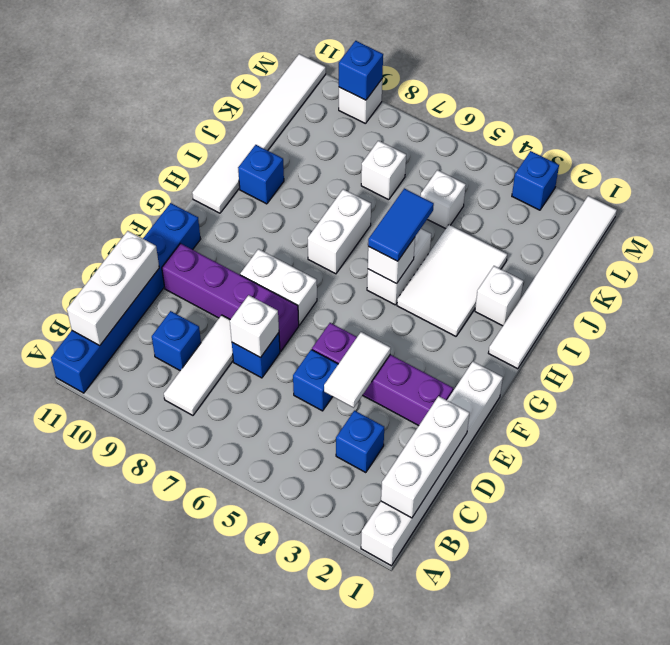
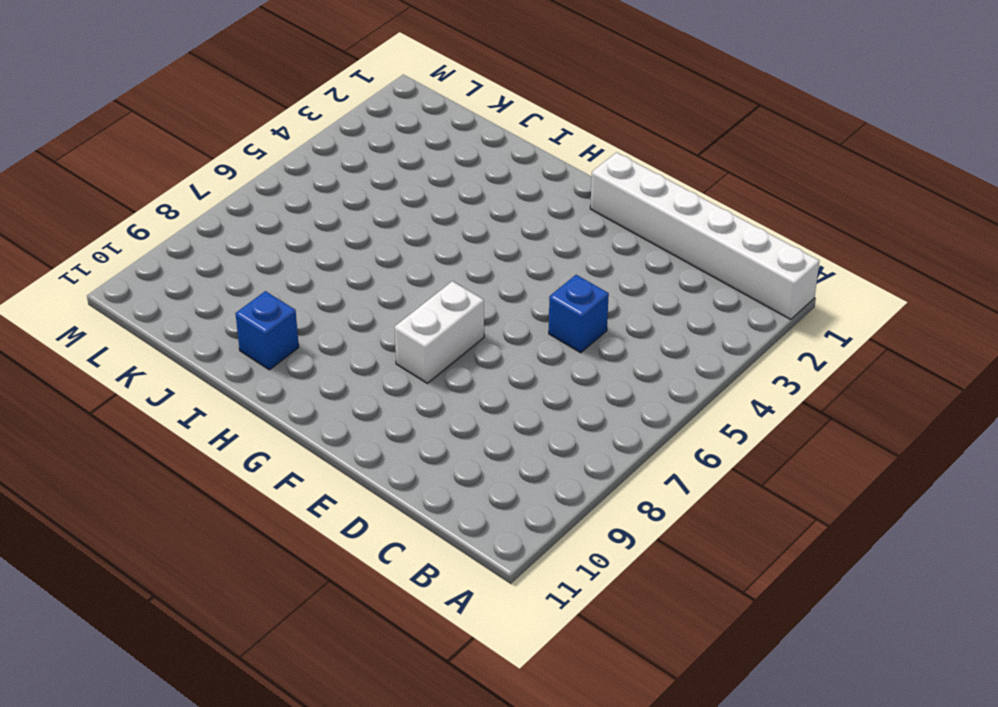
none -> blue brick A11:F11 level 1
none -> white tile B8:D8 level 1
none -> blue brick C3 level 1

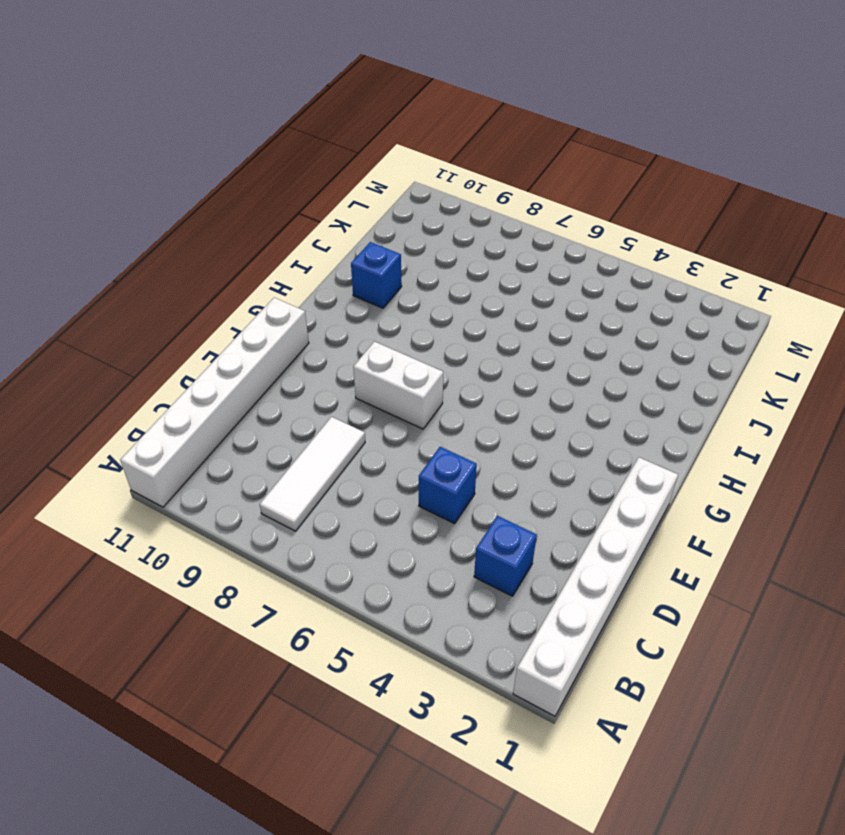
white brick A11:F11 level 1 -> blue brick A11:F11 level 1
none -> blue brick C9 level 1
none -> blue brick D7 level 1
none -> purple brick E2:E5 level 1

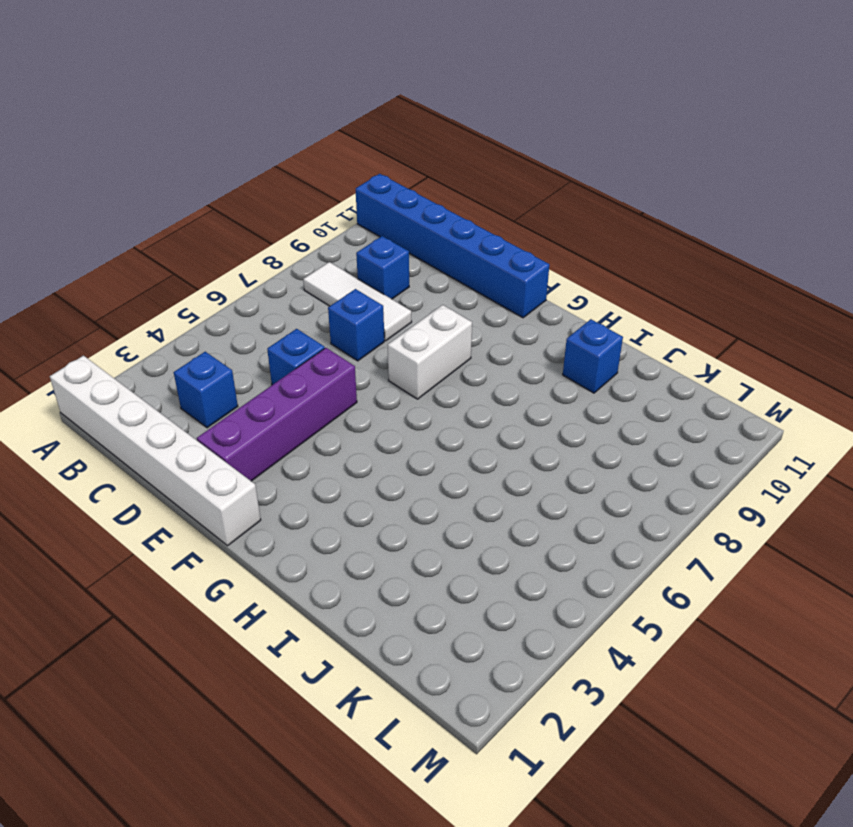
none -> purple brick E7:E10 level 1
none -> white tile H1:M1 level 1
none -> white tile H3:J4 level 1

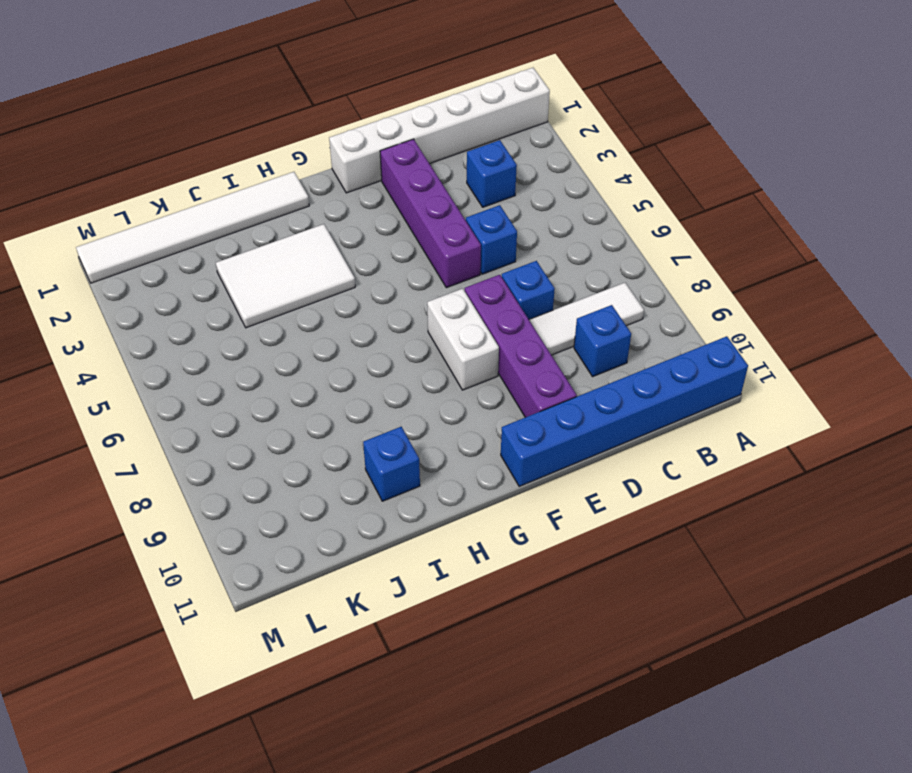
none -> white brick H5:I5 level 1
none -> white brick H7:I7 level 1
none -> white tile H11:M11 level 1

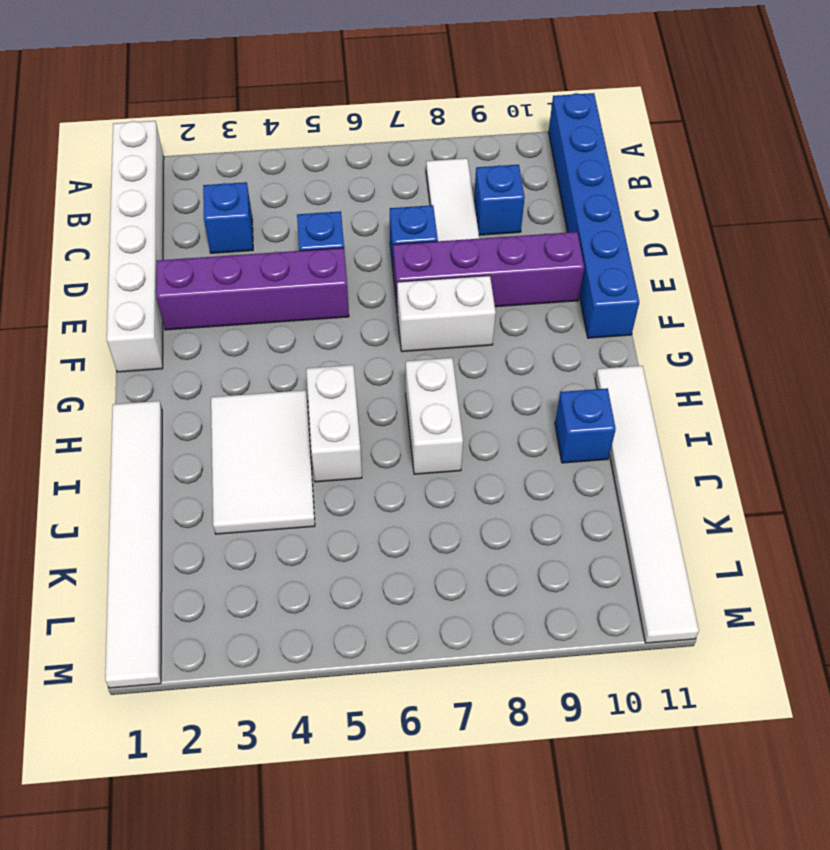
none -> white brick I2 level 1
none -> white brick K5 level 1
none -> white brick K7 level 1

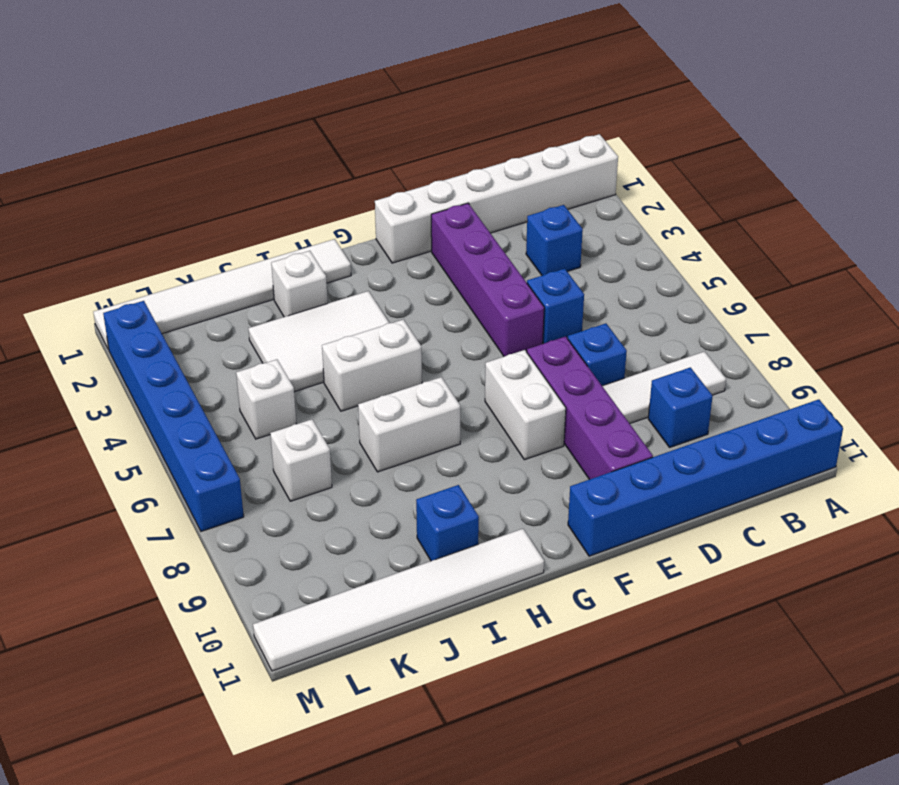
blue brick M2:M7 level 1 -> blue brick M3 level 1
none -> white brick M9 level 1
none -> white brick B1:D1 level 2
none -> white brick B11:D11 level 2

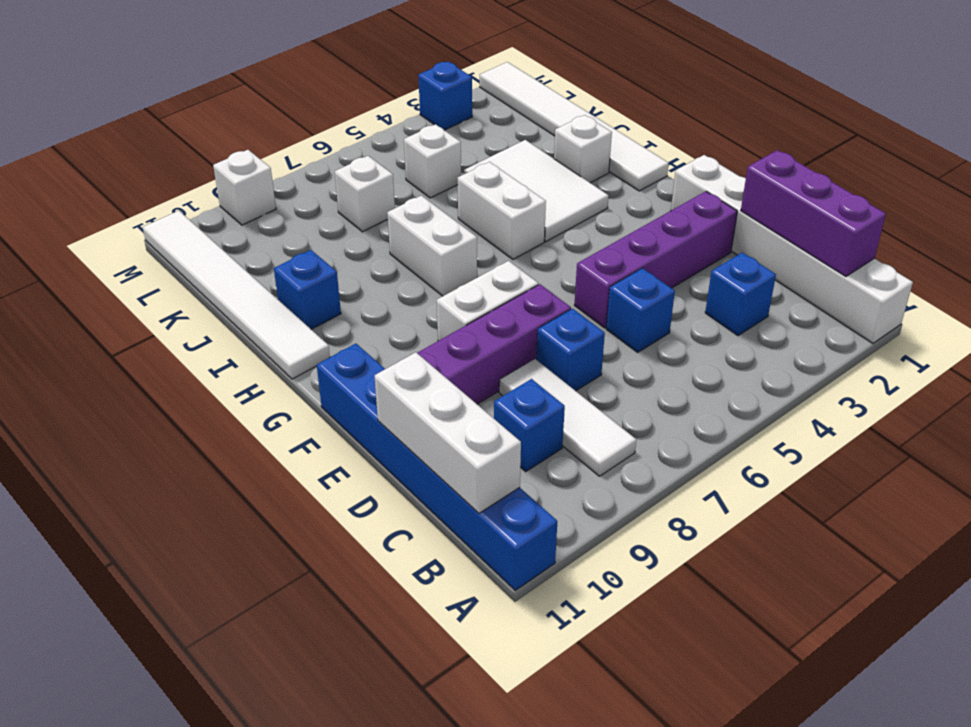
purple brick B1:D1 level 2 -> white brick B1:D1 level 2
none -> white tile D4:E4 level 2
none -> white brick D7 level 2
none -> white brick H5 level 2

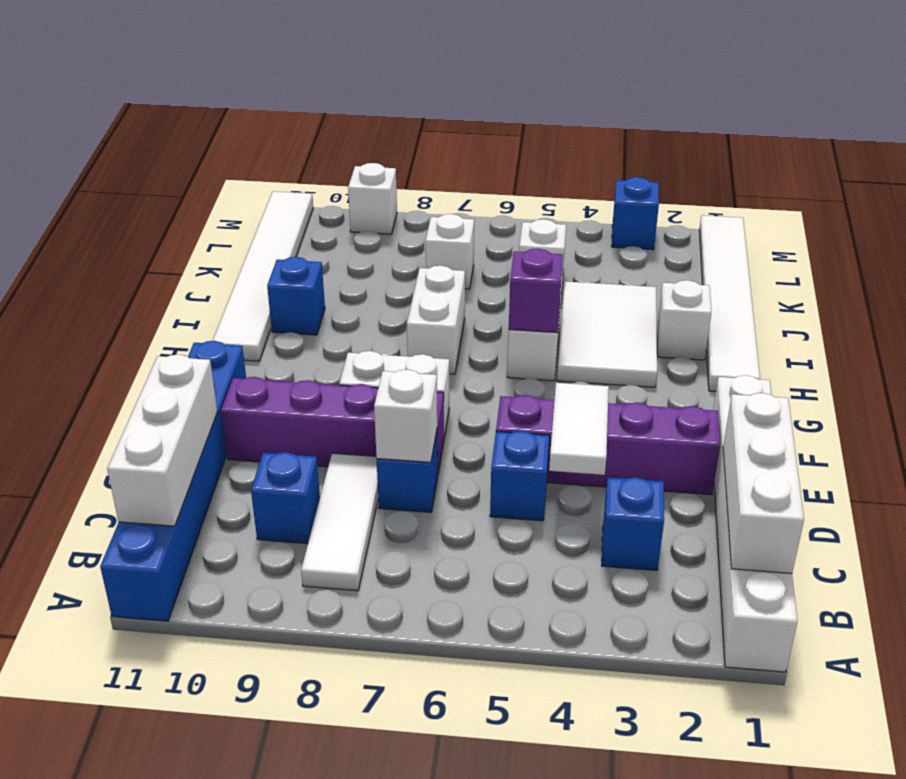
purple brick H5 level 2 -> white brick H5 level 2
none -> blue brick M9 level 2
none -> blue tile H5:I5 level 3

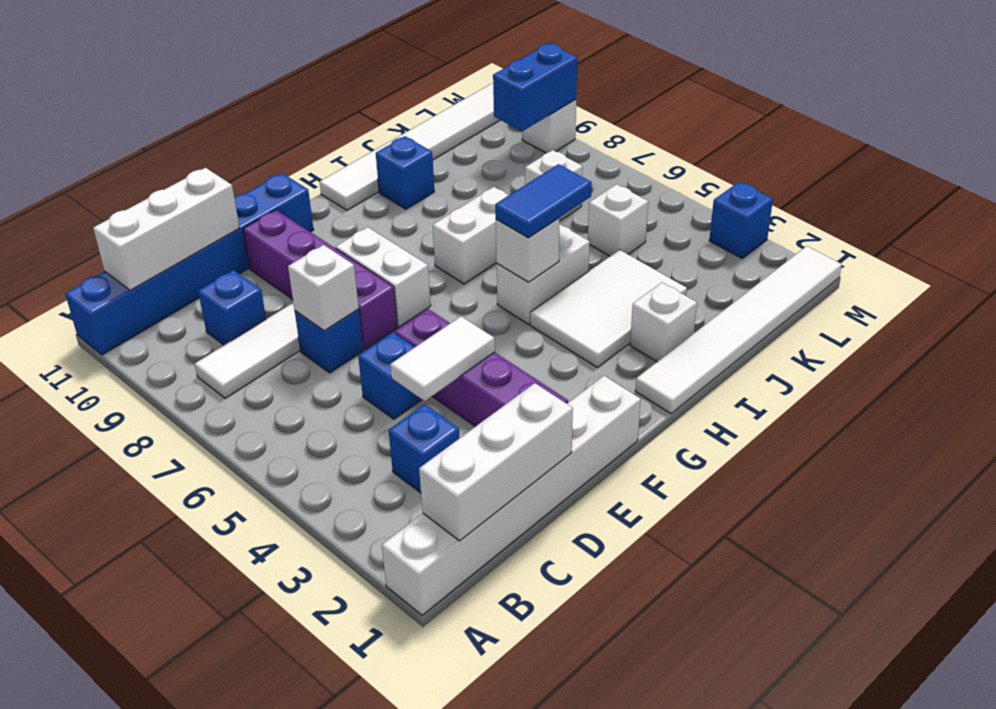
blue brick L9:M9 level 2 -> blue brick M9 level 2

